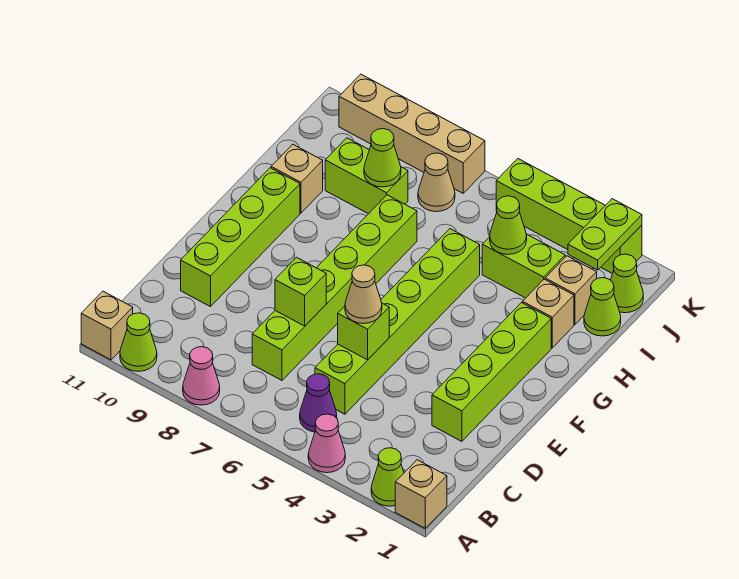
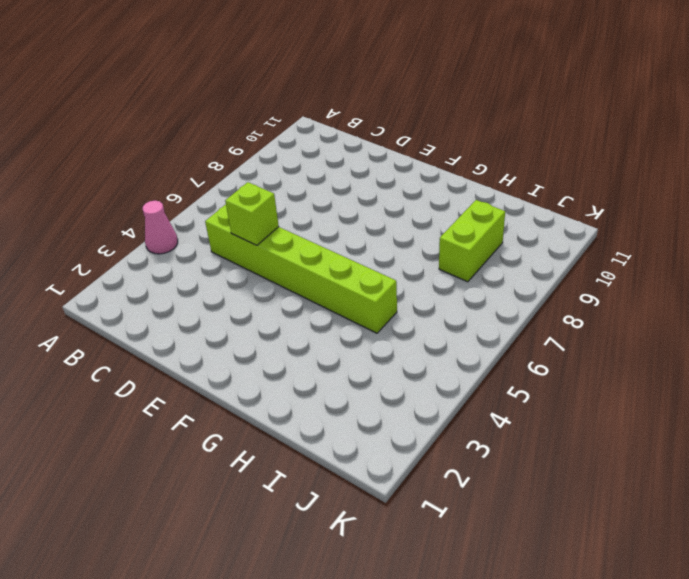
none -> tan brick A1 level 1
none -> lime cone A2 level 1
none -> pink cone A8 level 1

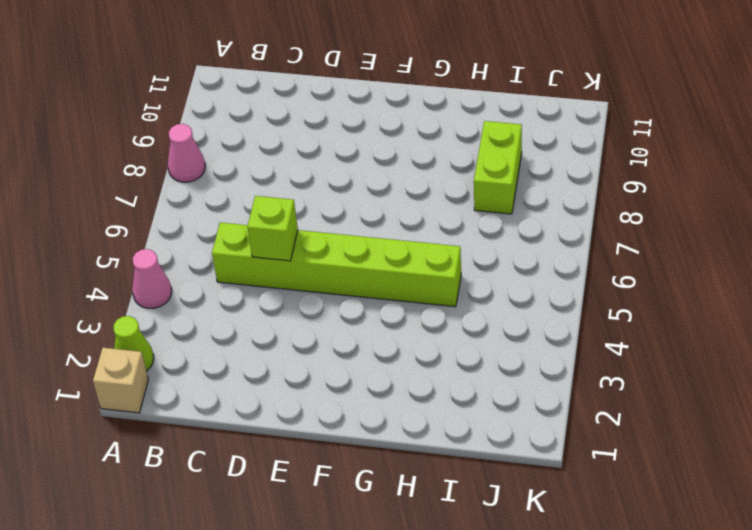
none -> lime cone A10 level 1
none -> tan brick A11 level 1
none -> purple cone B5 level 1

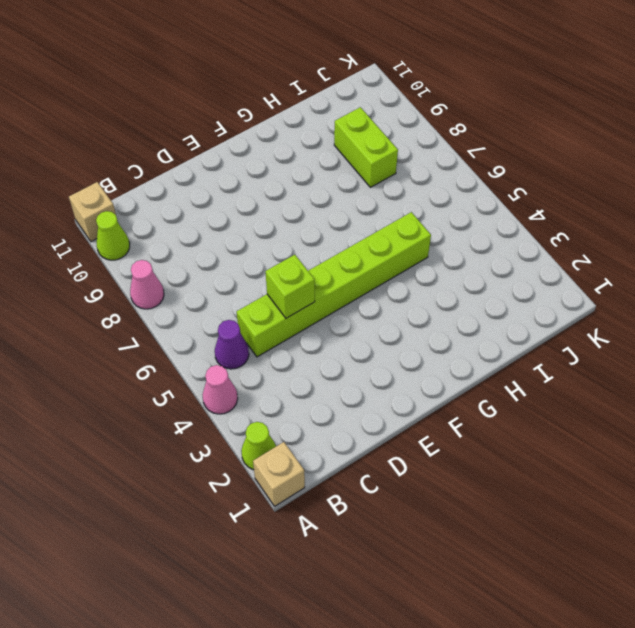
none -> lime brick C7:H7 level 1
none -> lime brick D2:G2 level 1
none -> lime brick D10:G10 level 1

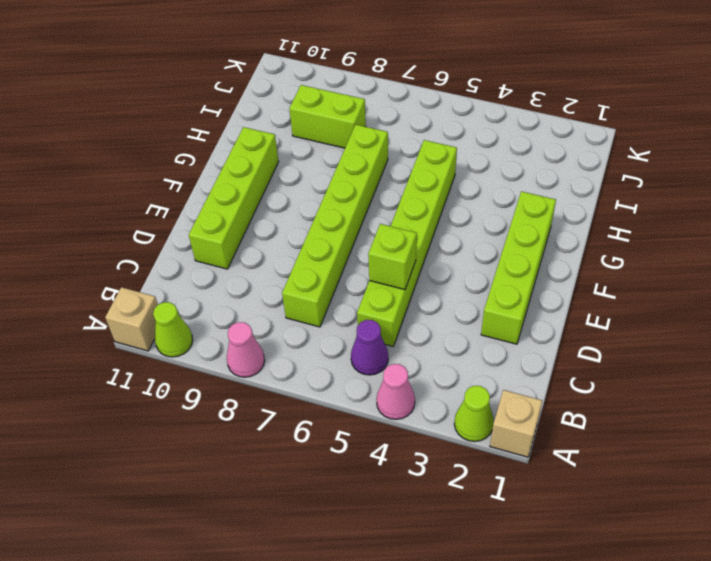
none -> tan brick H2 level 1
none -> tan brick H10 level 1
none -> lime cone I1 level 1

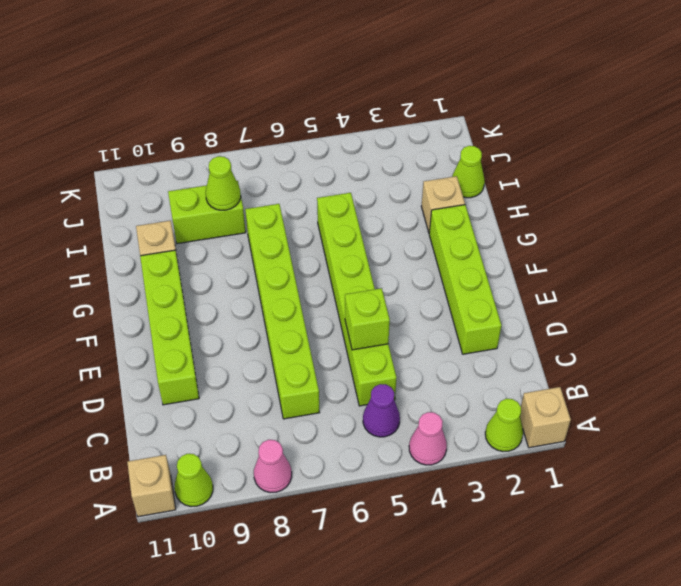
none -> tan brick I2 level 1
none -> lime brick I3:I4 level 1
none -> lime cone J1 level 1

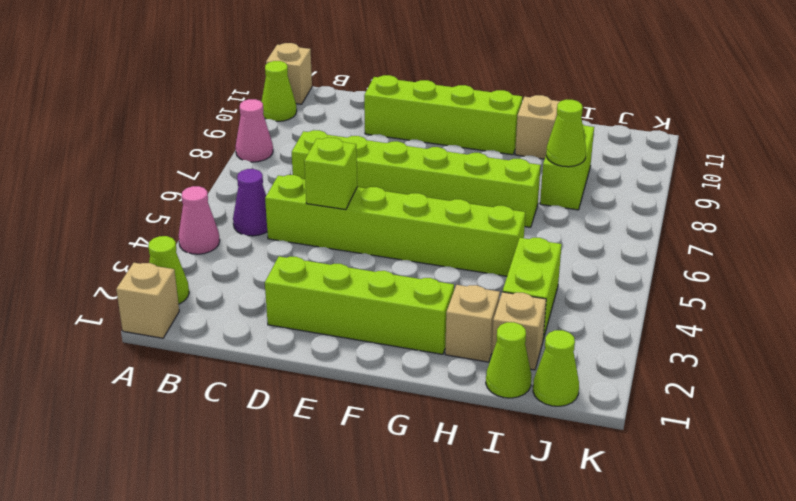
none -> tan cone J7 level 1
none -> lime brick K2:K5 level 1
none -> tan brick K7:K10 level 1

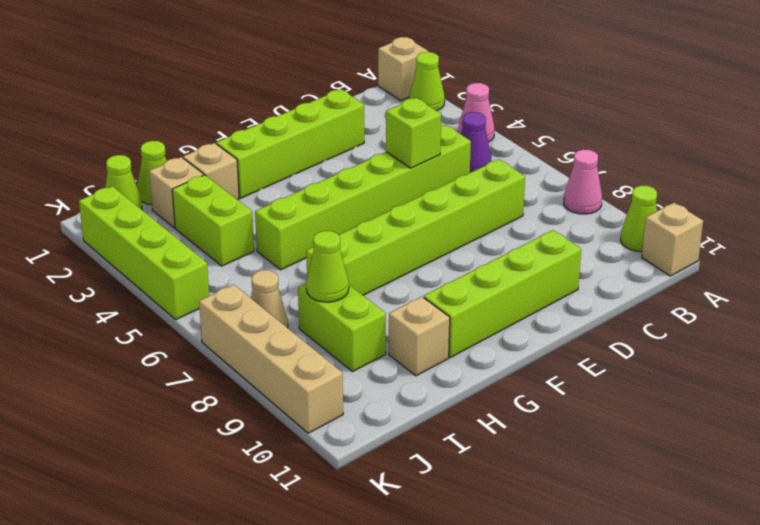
none -> lime brick D7 level 2
none -> lime cone I4 level 2
none -> lime plate J2:K2 level 2

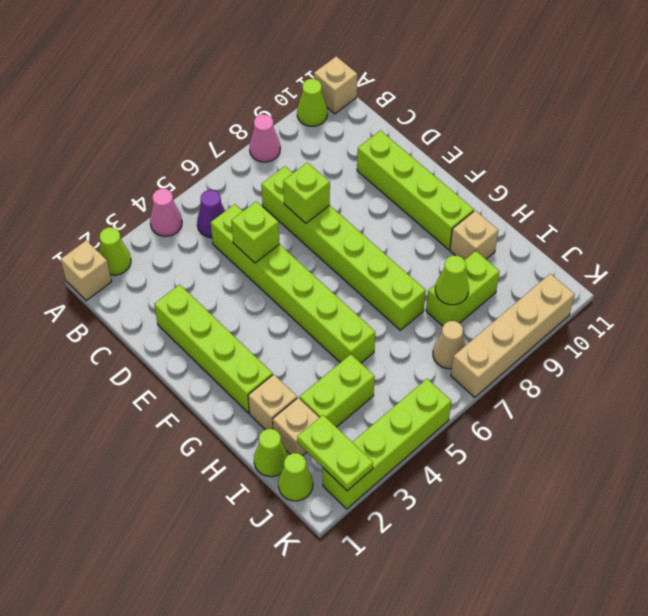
none -> lime cone I4 level 2
none -> tan cone D5 level 3

